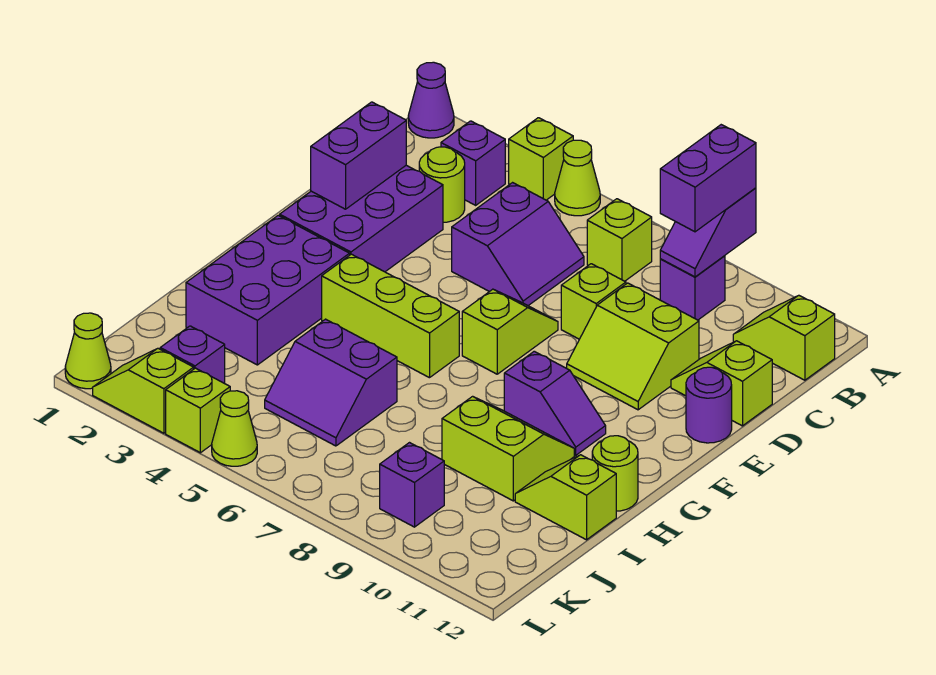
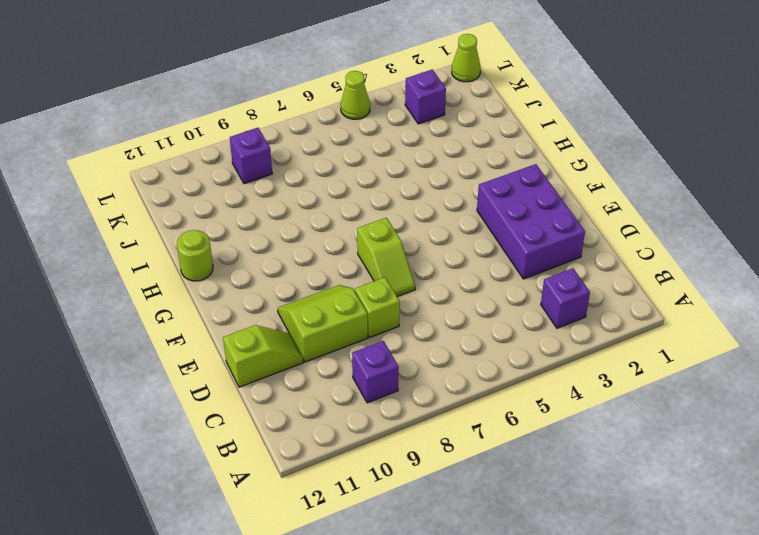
none -> purple cone A1 level 1
none -> lime brick A4 level 1
none -> lime cone A5 level 1
none -> lime brick B7 level 1

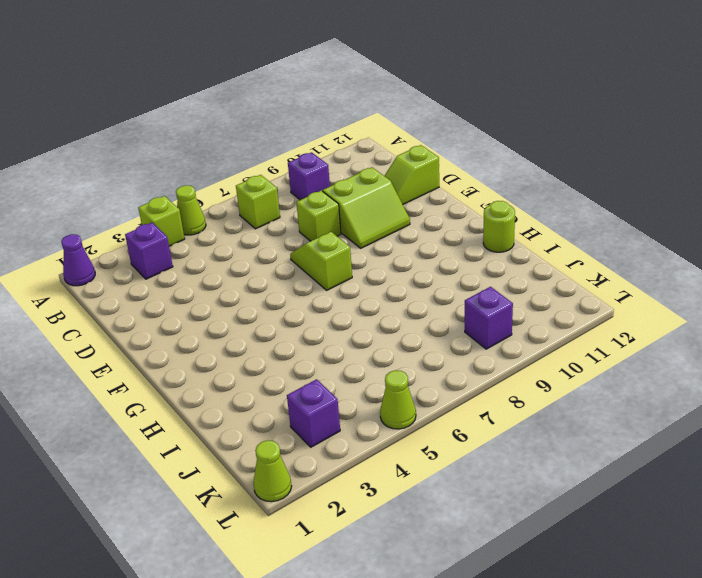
none -> lime slope B11:B12 level 1 top 12
none -> lime round brick C3 level 1
none -> purple slope C5:D6 level 1 top 5
none -> purple brick D2:F3 level 1

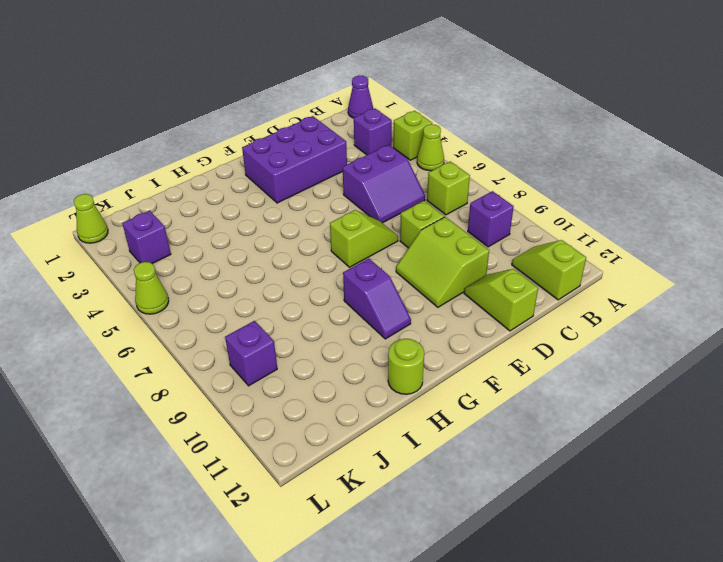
none -> lime round brick C3 level 1
none -> purple round brick E12 level 1
none -> purple brick G2:I3 level 1
none -> lime brick G4:G6 level 1

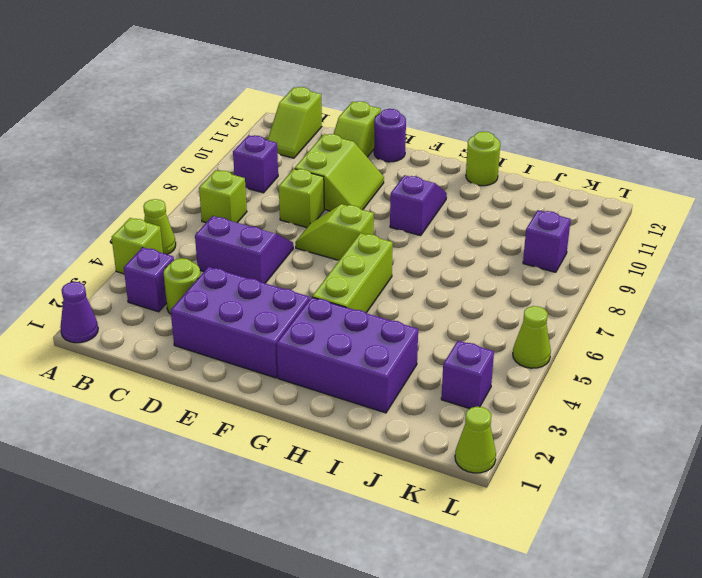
none -> lime slope H9:I10 level 1 top I
none -> purple slope I5:J6 level 1 top I
none -> lime slope I11:I12 level 1 top 12
none -> lime slope L2:L3 level 1 top 3

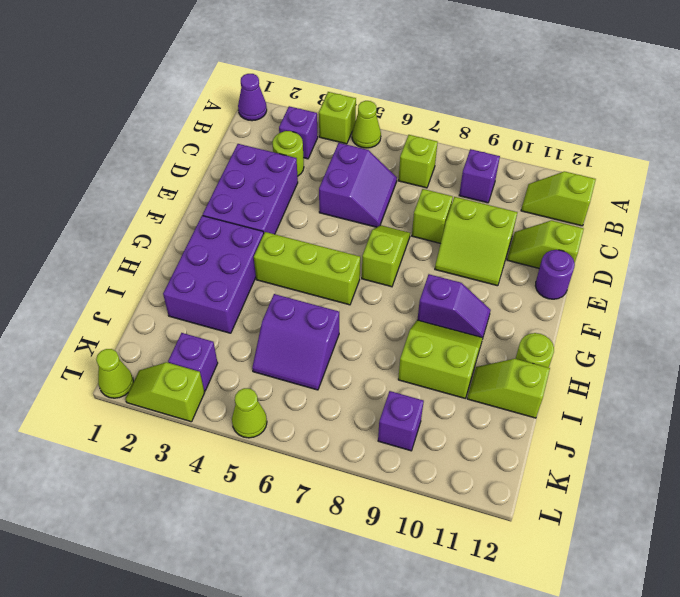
none -> lime brick L4 level 1
none -> purple slope A9:B9 level 2 top A
none -> purple brick D2:E2 level 2
none -> purple brick A9:B9 level 3

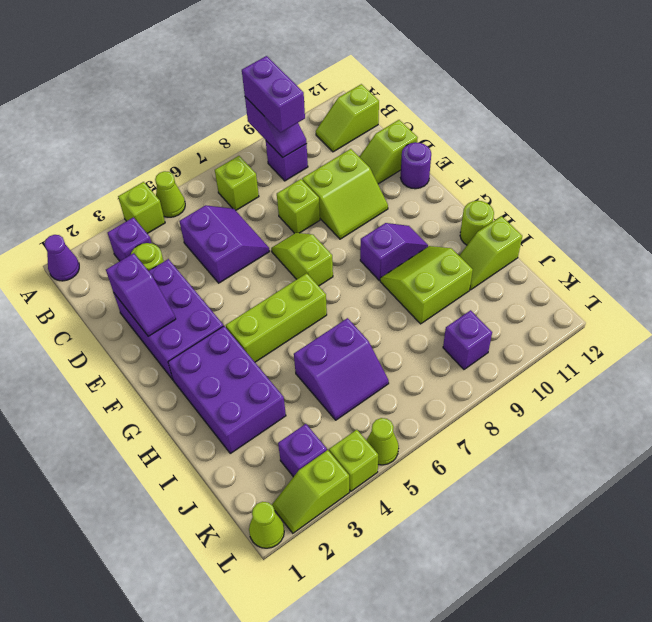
purple slope D2:E2 level 2 top D -> purple brick D2:E2 level 2

